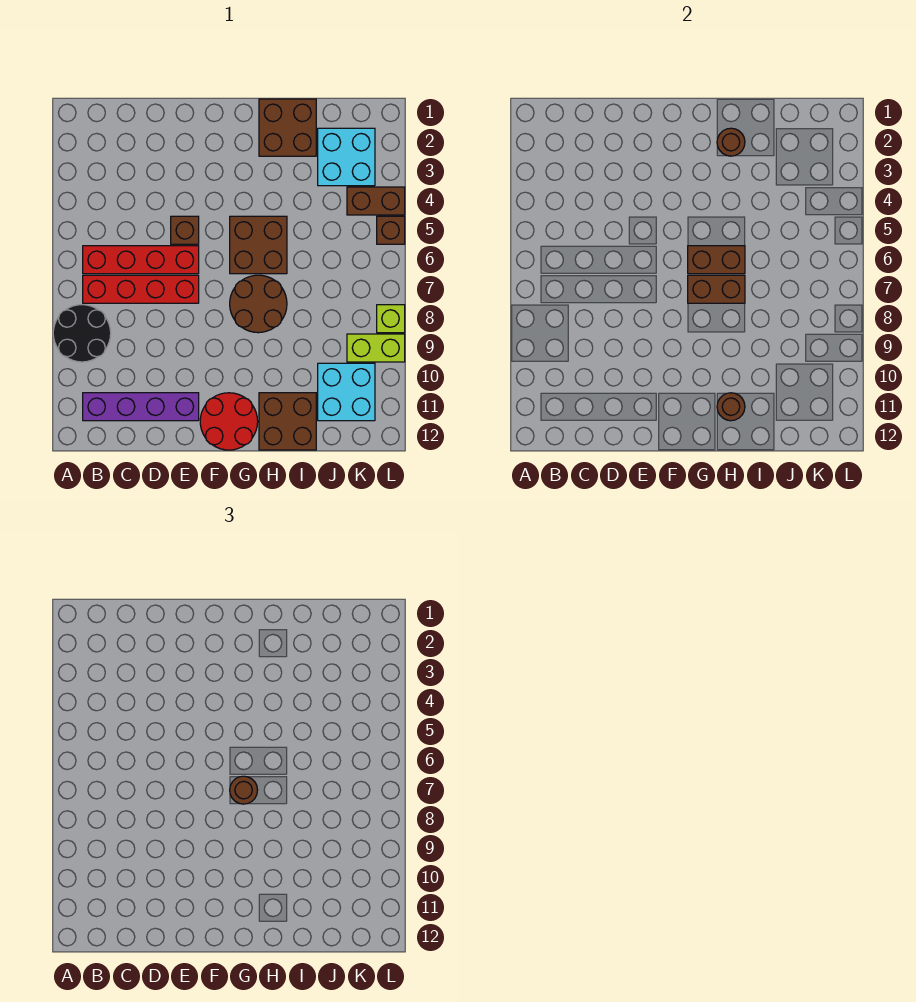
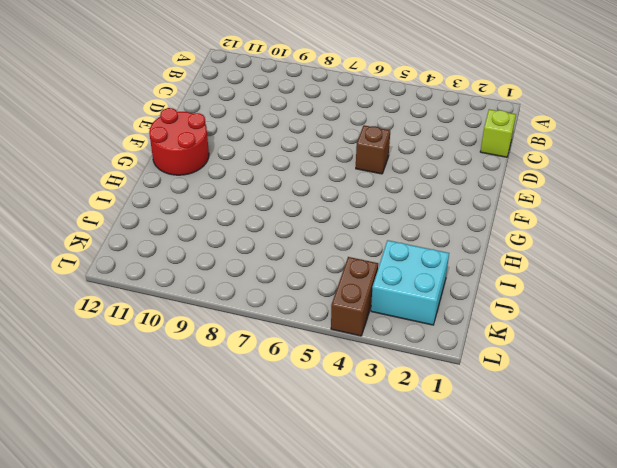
lime brick C1 level 1 -> lime brick L8 level 1
none -> black round brick A8:B9 level 1
none -> red brick B6:E6 level 1
none -> red brick B7:E7 level 1

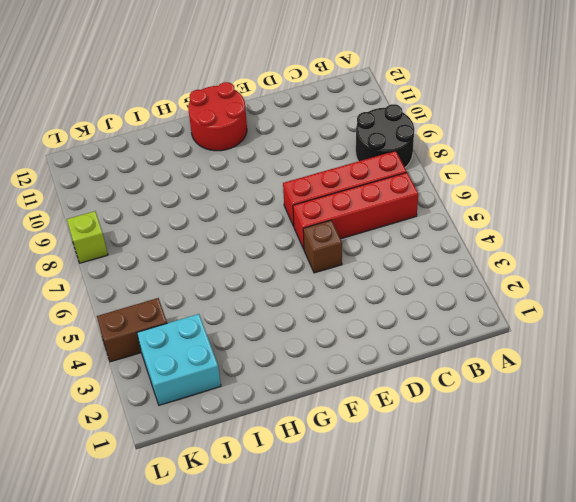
none -> purple brick B11:E11 level 1
none -> brown brick G5:H6 level 1
none -> brown round brick G7:H8 level 1

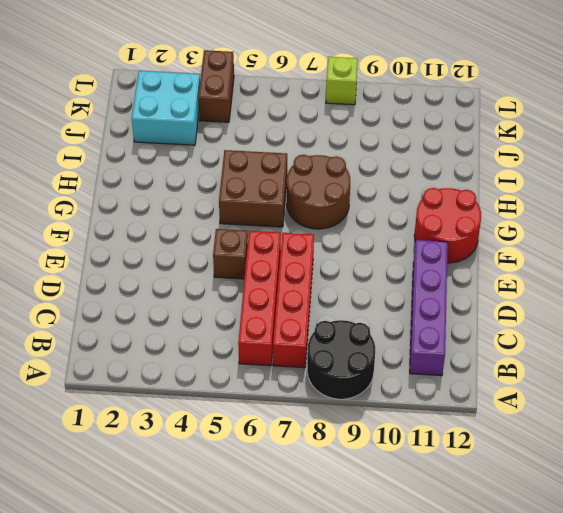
none -> brown brick H1:I2 level 1
none -> brown brick H11:I12 level 1
none -> cyan brick J10:K11 level 1

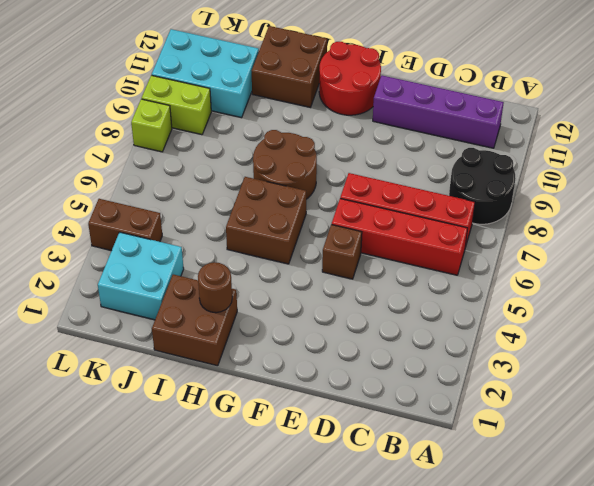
cyan brick J10:L11 level 1 -> cyan brick J10:K11 level 1
none -> brown brick L5 level 1
none -> brown brick G6:H6 level 2
none -> brown brick G7:H7 level 2

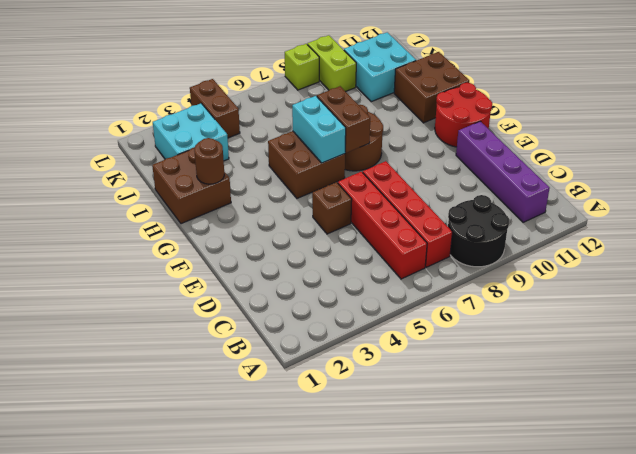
cyan brick G6:H6 level 2 -> brown brick G6:H6 level 2
none -> brown brick L5 level 1
none -> brown round brick H11 level 2
none -> brown round brick G7 level 3

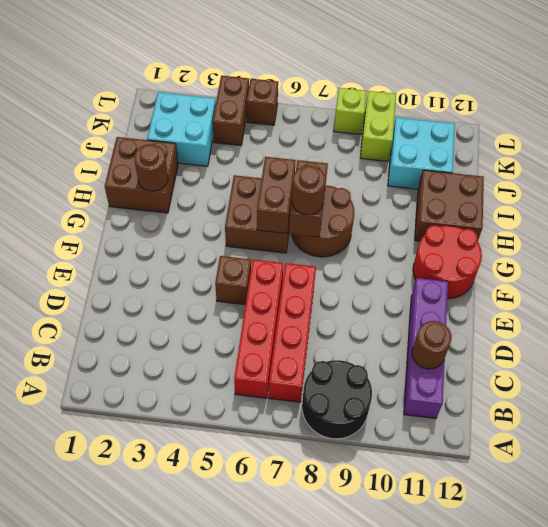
brown round brick C11 level 2 -> brown round brick H11 level 2

